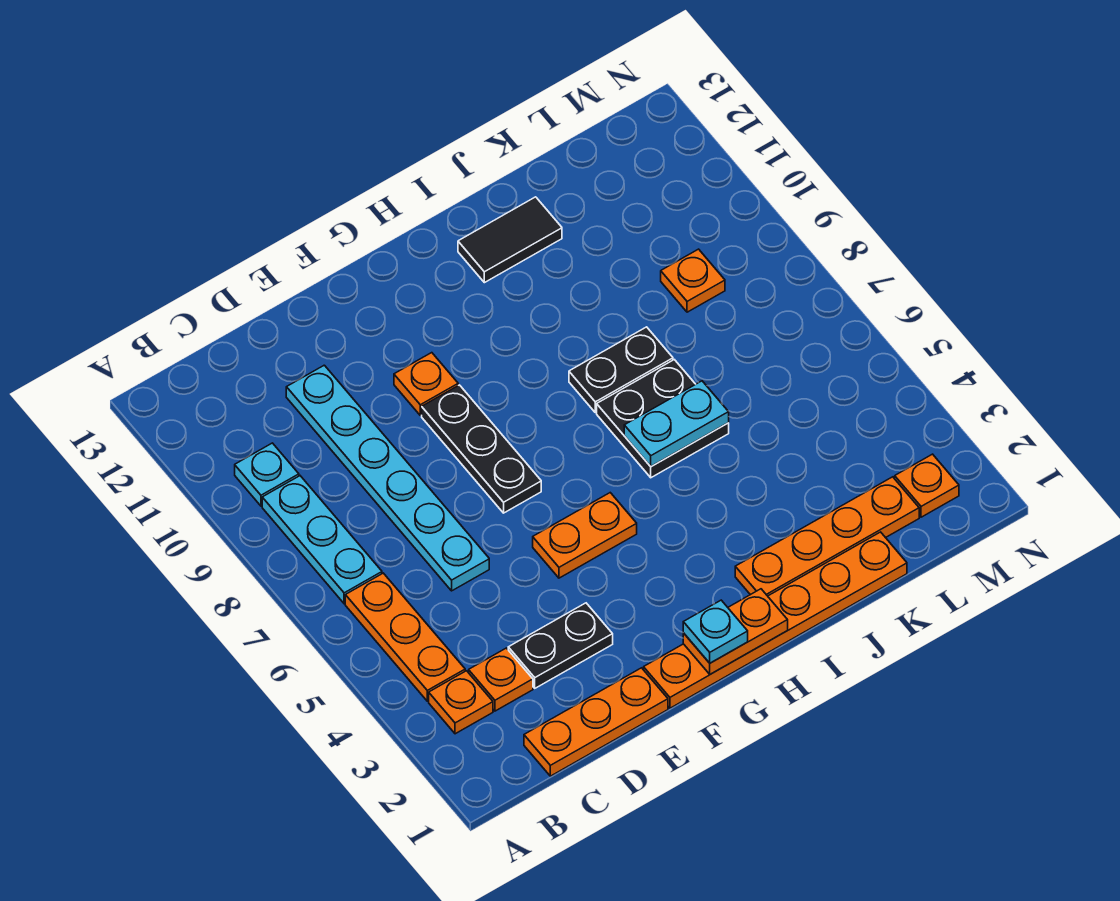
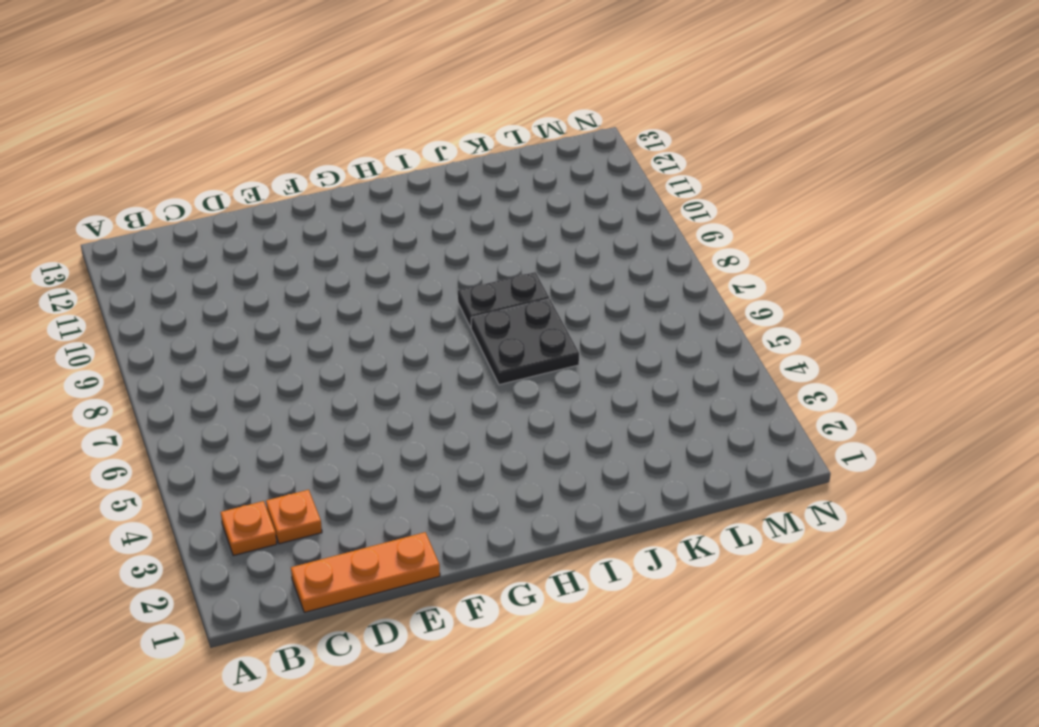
none -> orange plate B4:B6 level 1
none -> cyan plate B7:B9 level 1
none -> cyan plate B10 level 1

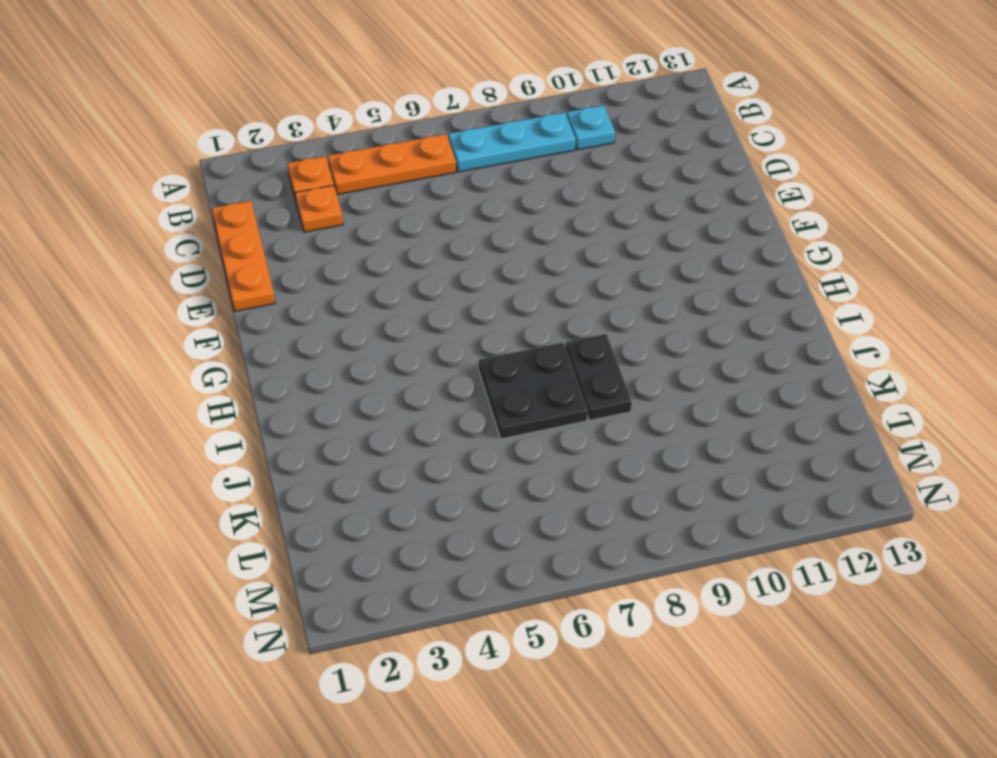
none -> black plate D3:E3 level 1
none -> cyan plate D6:D11 level 1
none -> orange plate F1:K1 level 1

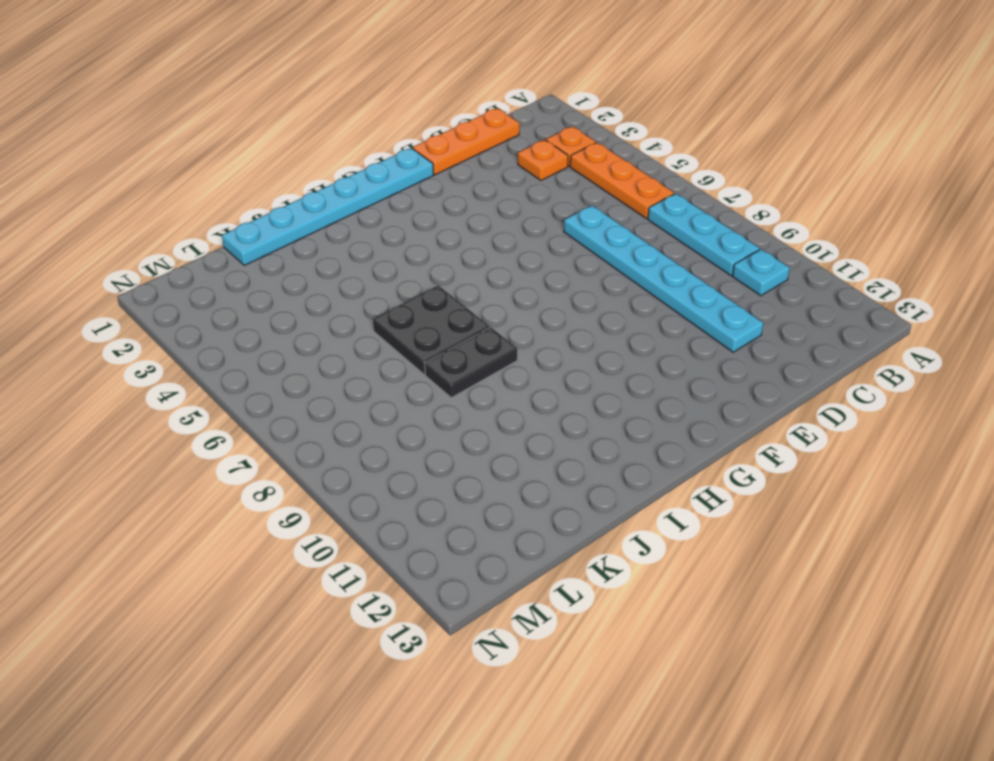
cyan plate F1:K1 level 1 -> orange plate F1:K1 level 1
none -> black plate D3:E3 level 1
none -> orange plate F5:G5 level 1
none -> black plate F7:F9 level 1

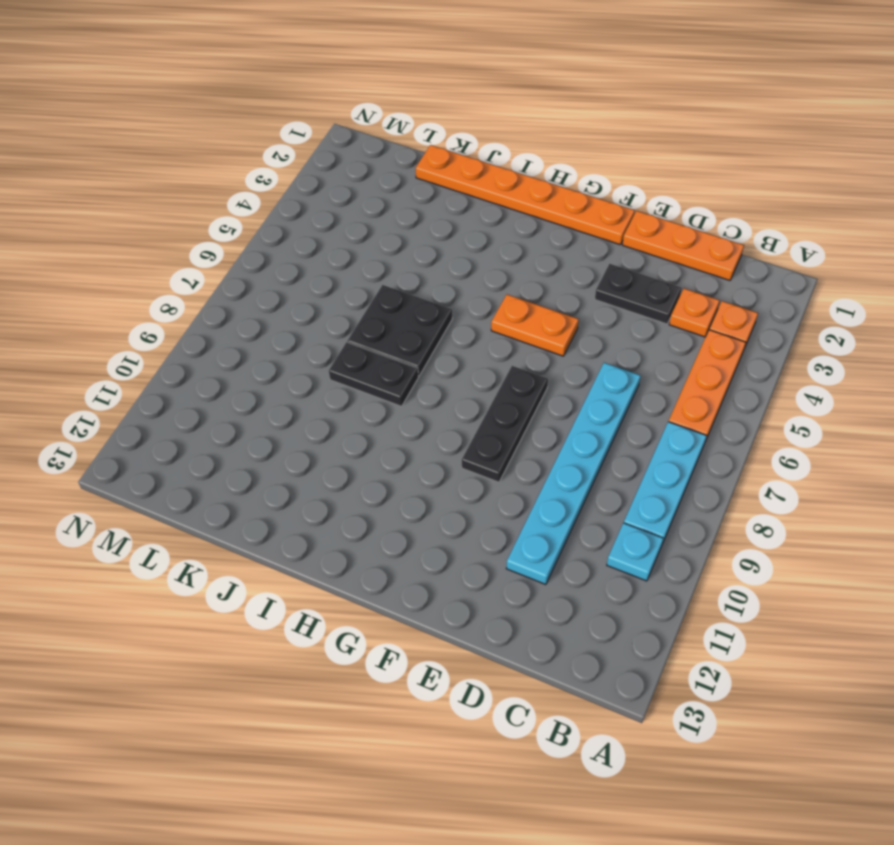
none -> orange plate F10 level 1
none -> orange plate I2:L2 level 1
none -> black tile I12:J12 level 1

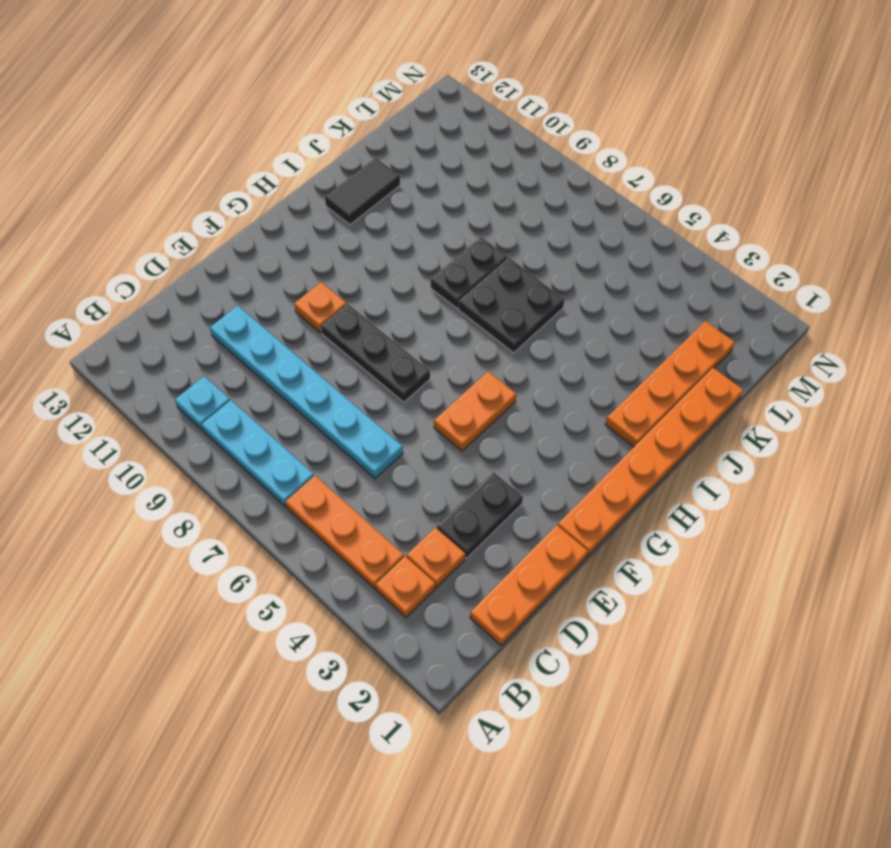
none -> orange plate L9 level 1
none -> orange plate M2 level 1
none -> orange plate G1:H1 level 2

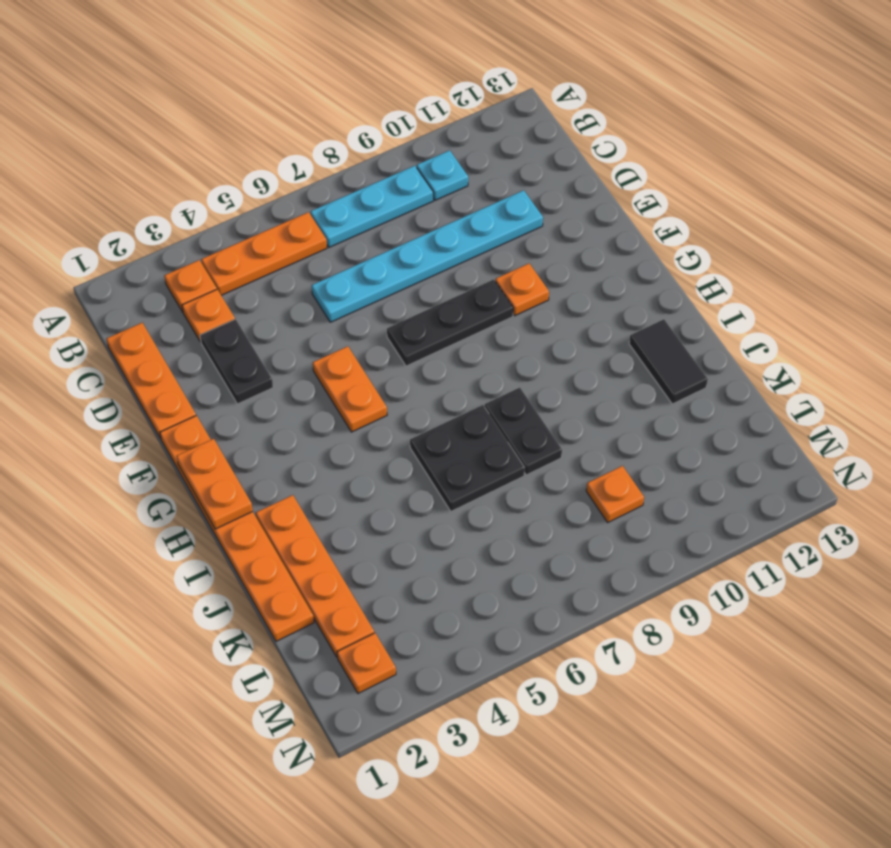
none -> cyan plate I6:J6 level 2
none -> cyan plate G1 level 3

